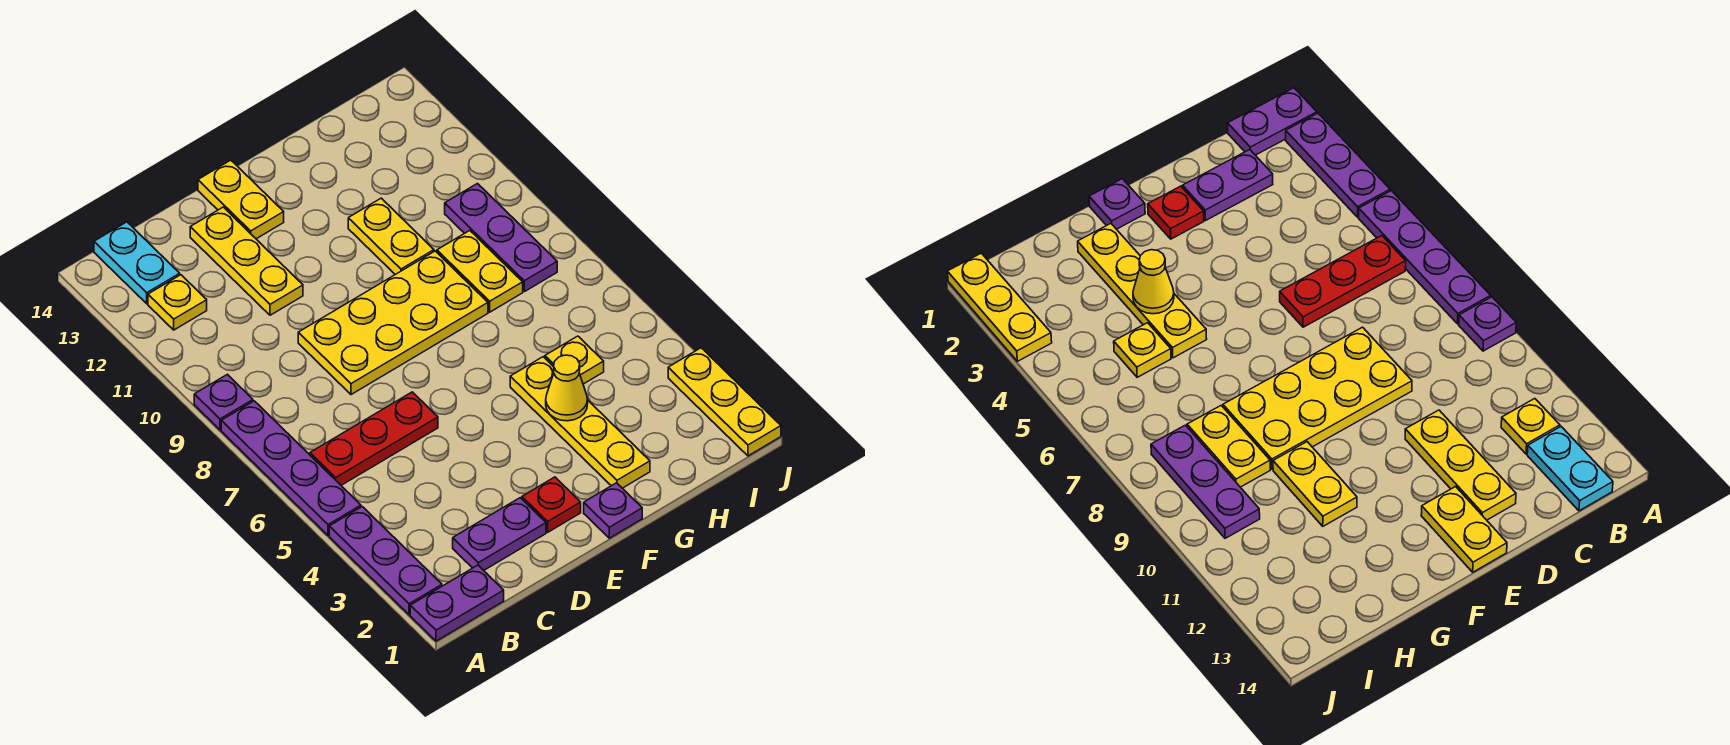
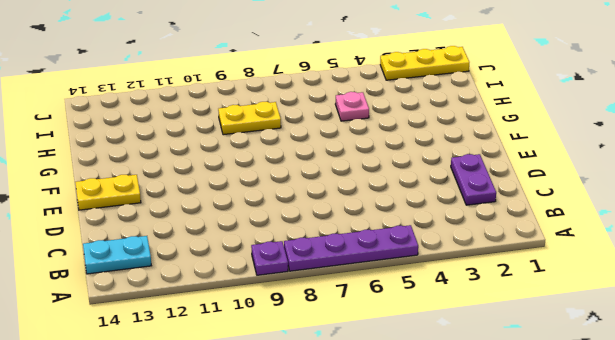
pink plate H5 level 1 -> yellow plate H5 level 1
none -> purple plate A1:B1 level 1
none -> purple plate A2:A4 level 1
none -> red plate B6:D6 level 1

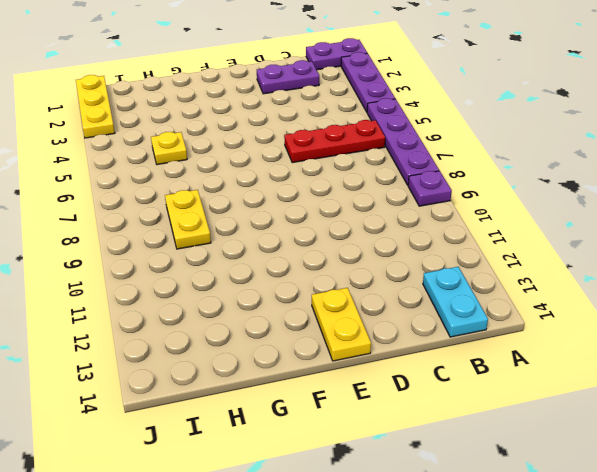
none -> yellow plate B12 level 1
none -> yellow plate D8:G9 level 1
none -> yellow plate D11:D13 level 1

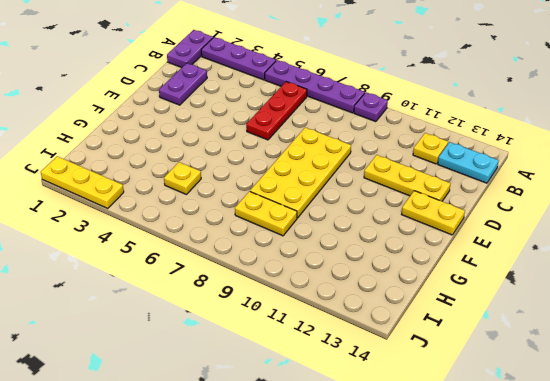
none -> red plate E2 level 1
none -> purple plate F1 level 1
none -> yellow plate G2:G5 level 1

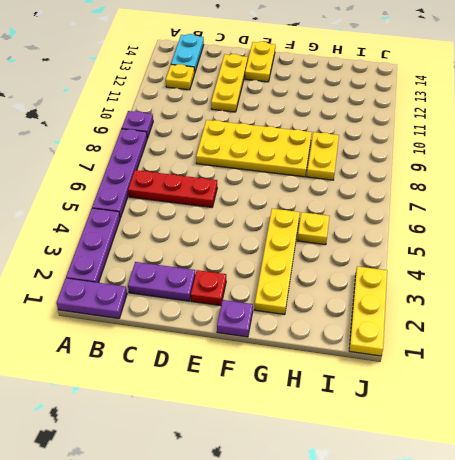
none -> yellow plate G10:G11 level 1
none -> purple plate I8:I10 level 1
none -> yellow cone G4 level 2

